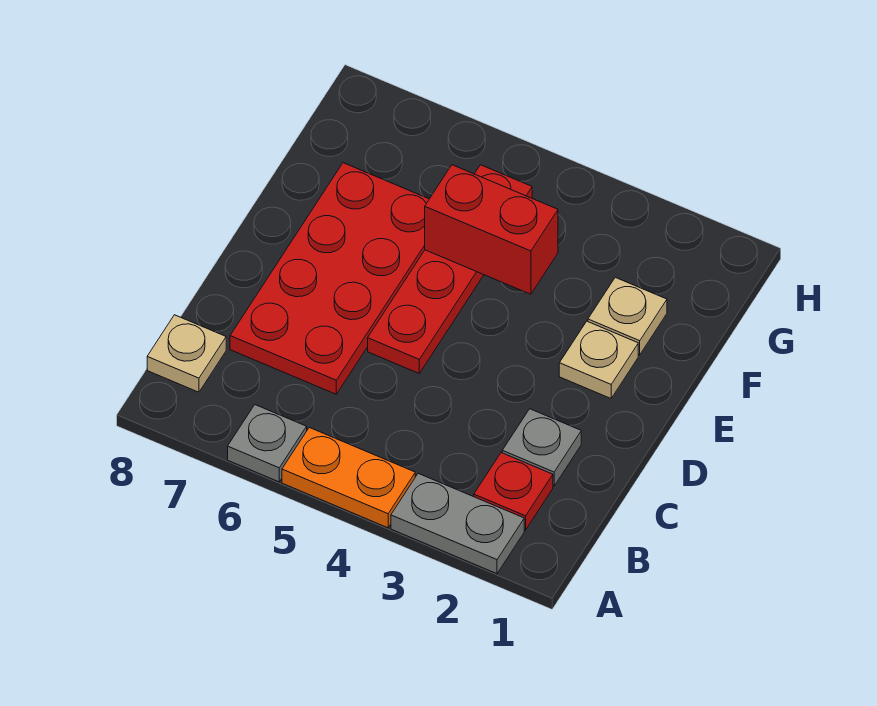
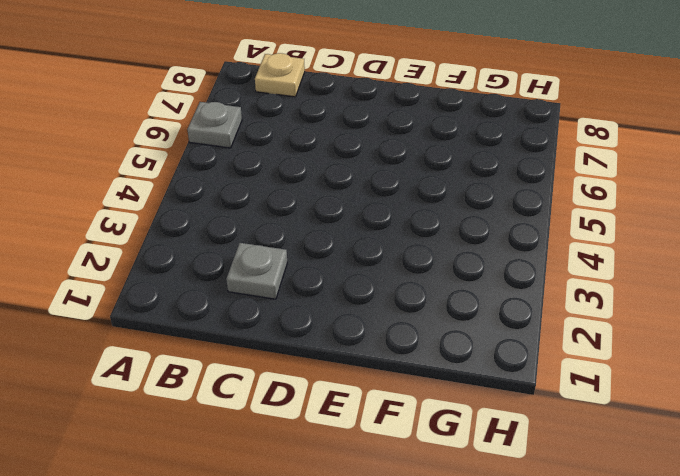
none -> grey plate A2:A3 level 1
none -> orange plate A4:A5 level 1

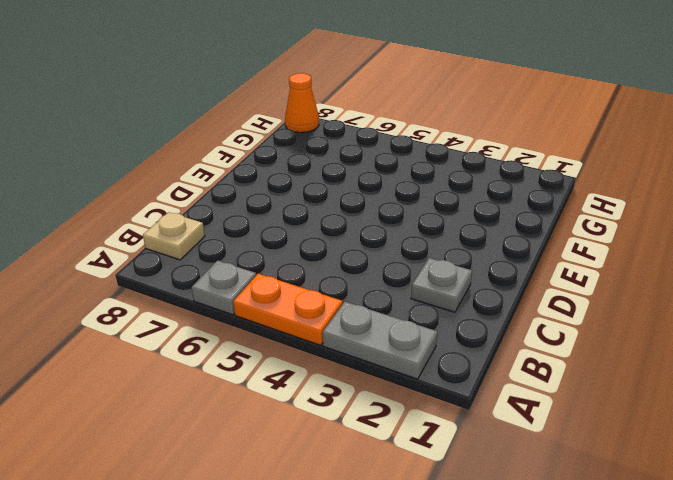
orange cone H8 level 1 -> none
none -> red plate B2 level 1
none -> red plate C6:F7 level 1

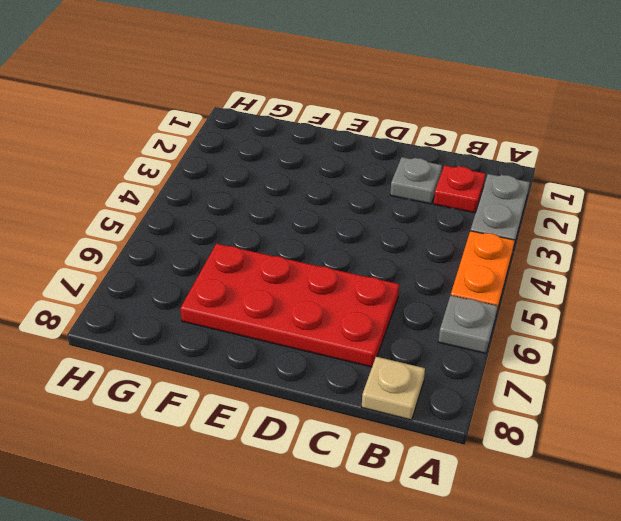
none -> red plate D5:G5 level 1
none -> tan plate E2 level 1

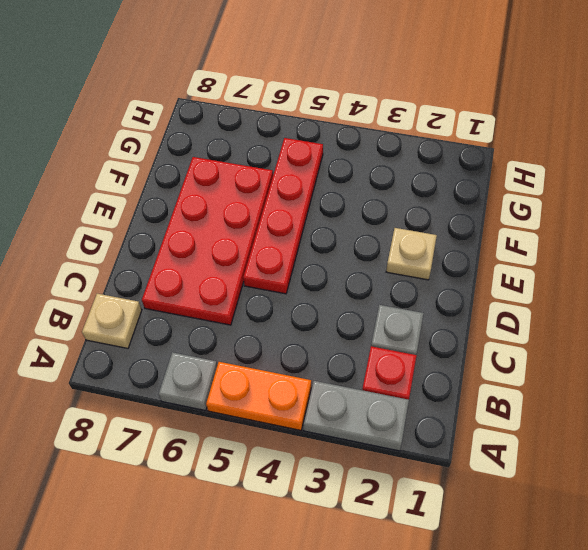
none -> tan plate F2 level 1
none -> red brick F4:F5 level 2

